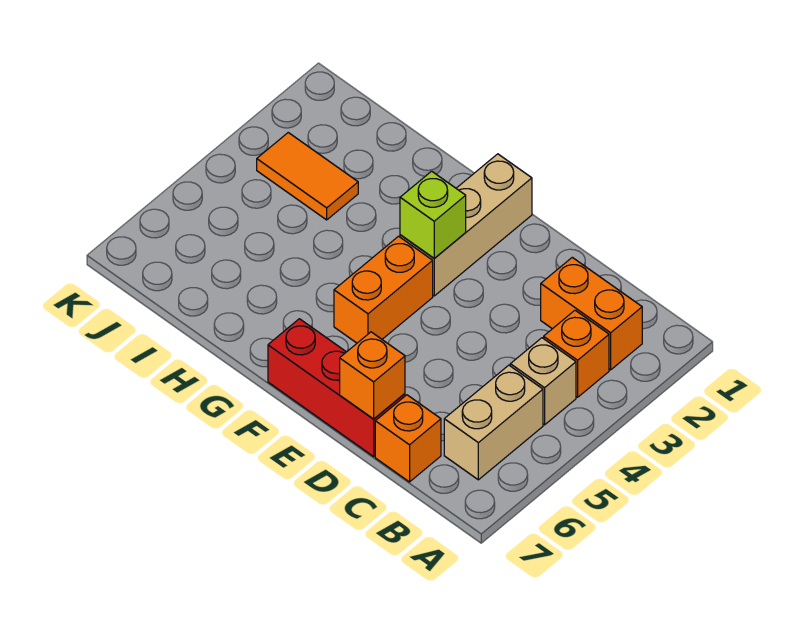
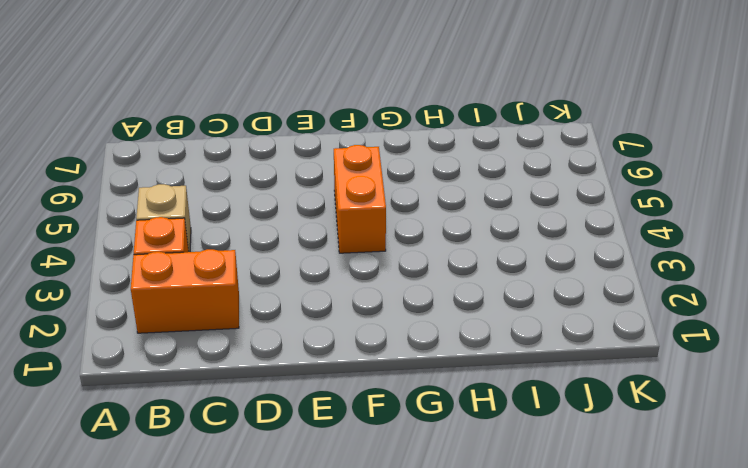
none -> tan brick B5:B6 level 1
none -> orange brick C7 level 1

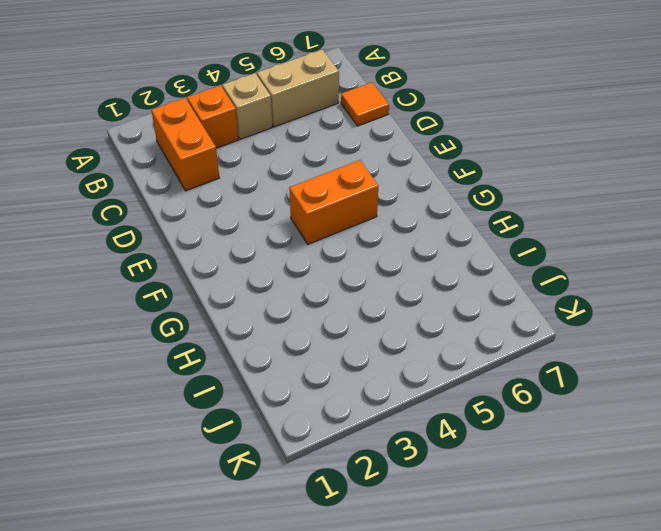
orange tile C7 level 1 -> orange brick C7 level 1
none -> red brick D7:F7 level 1
none -> tan brick F1:F3 level 1

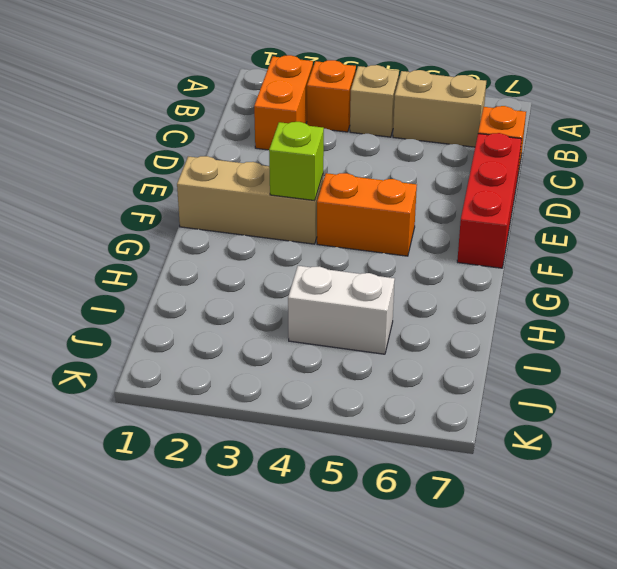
white brick I4:I5 level 1 -> none
none -> orange tile I3:J3 level 1
none -> orange brick D7 level 2

